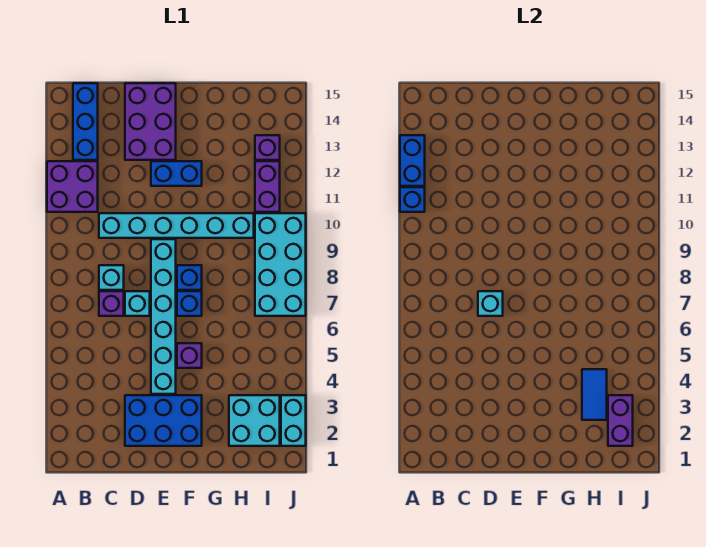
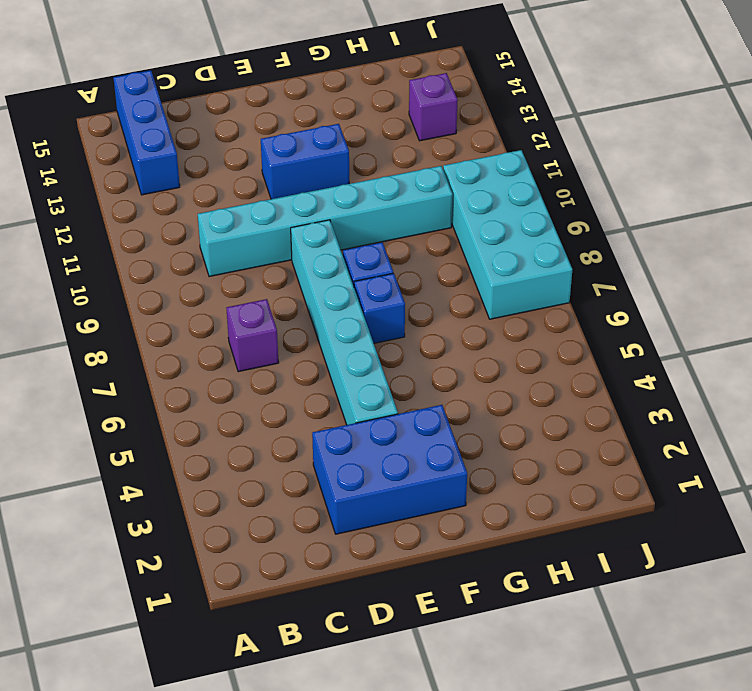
none -> purple brick A11:B12 level 1
none -> cyan brick C8 level 1
none -> cyan brick D7 level 1

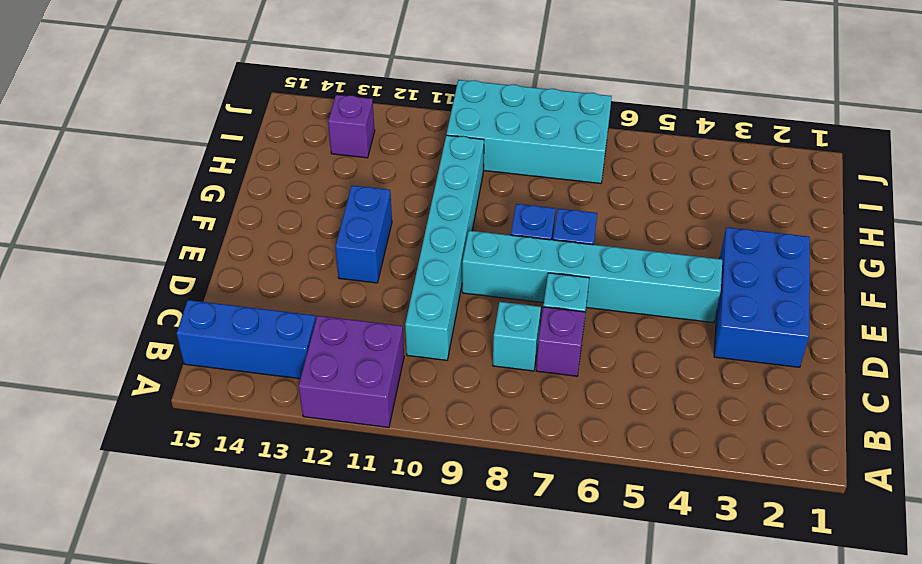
none -> purple brick D13:E15 level 1
none -> purple brick F5 level 1
none -> cyan brick H2:I3 level 1

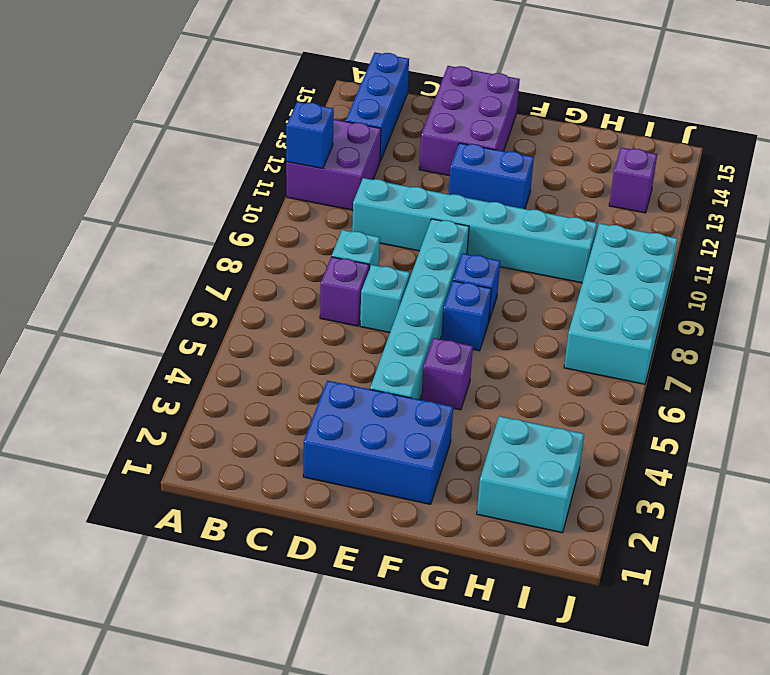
none -> purple brick I11:I12 level 1
none -> cyan brick J2:J3 level 1
none -> blue brick A12:A13 level 2

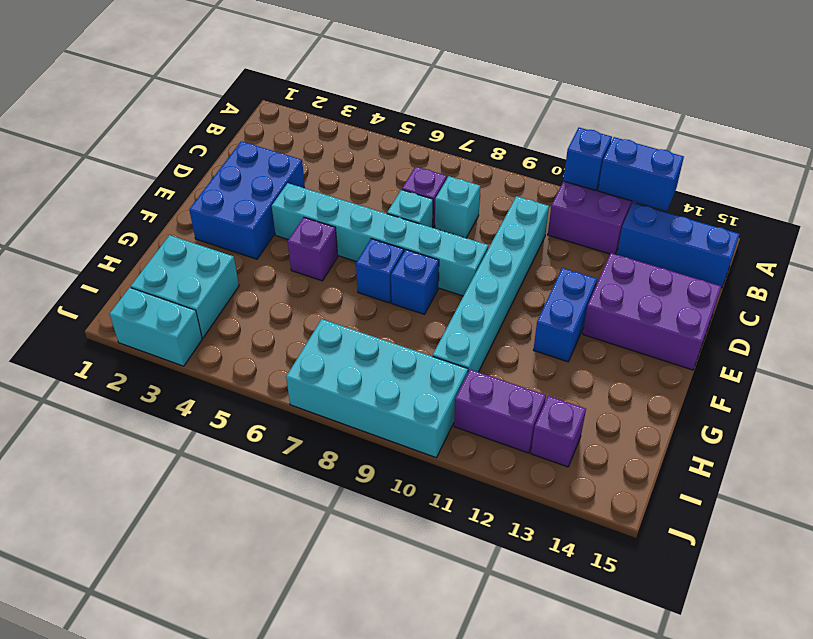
none -> cyan brick D7 level 2
none -> blue tile H3:H4 level 2
none -> purple brick I2:I3 level 2

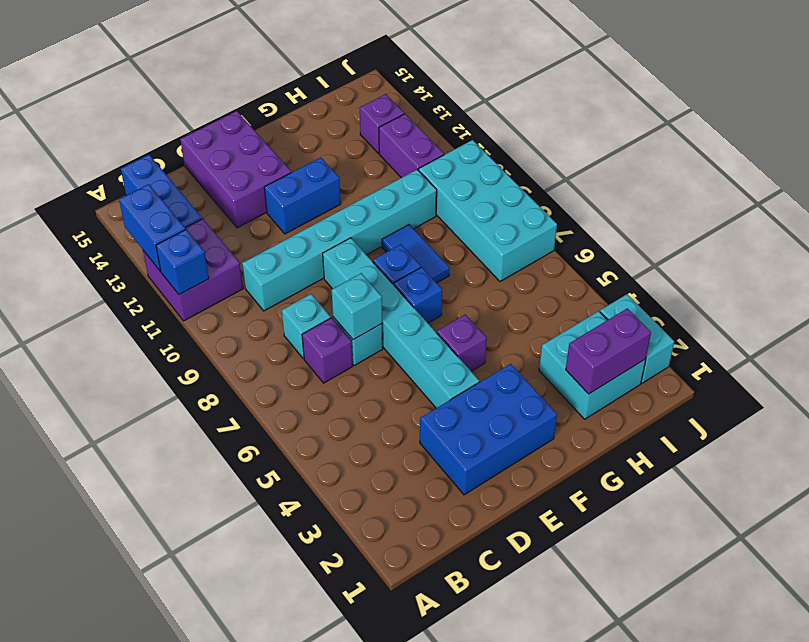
blue tile G8:G9 level 1 -> blue tile H3:H4 level 2
purple brick H2:I2 level 2 -> purple brick I2:I3 level 2

